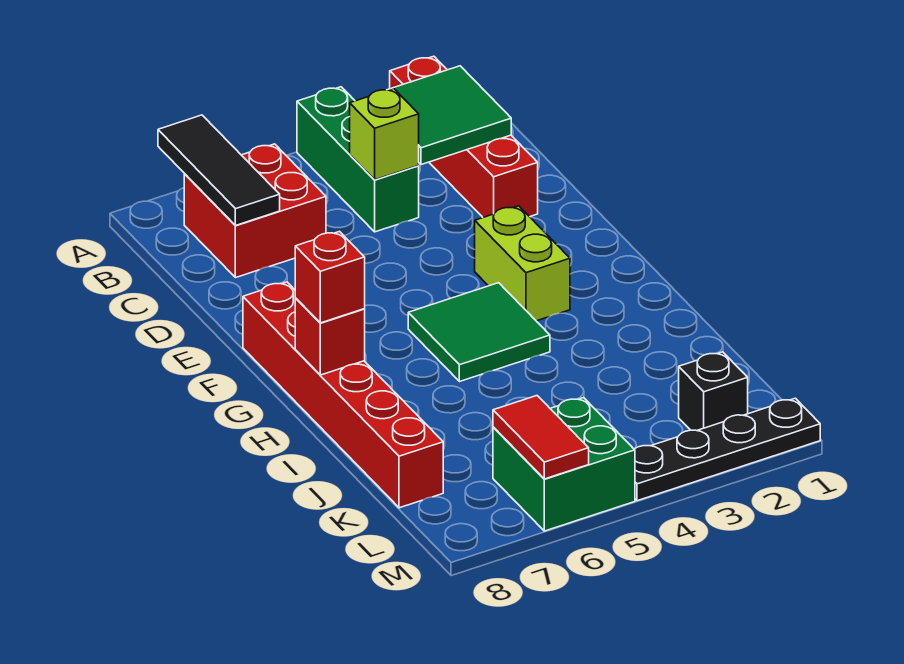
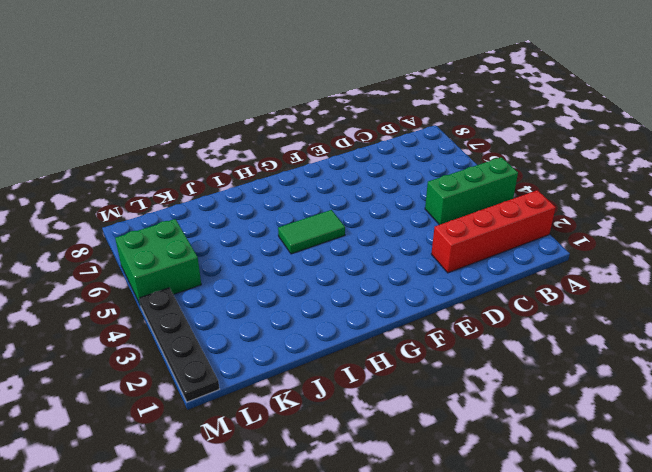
green tile G5:H5 level 1 -> green tile G4:H5 level 1
none -> red brick B6:C7 level 1
none -> lime brick F3:G3 level 1
none -> red brick F8:K8 level 1

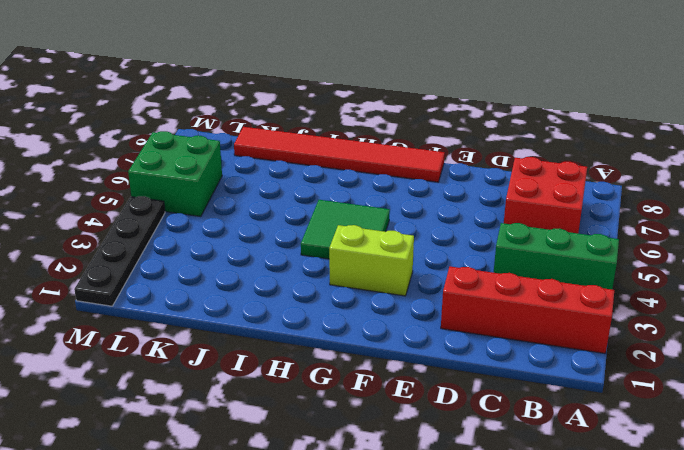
red tile F8:K8 level 1 -> red brick F8:K8 level 1
none -> black brick L2 level 1
none -> black tile A7:C7 level 2
none -> green tile B2:C3 level 2

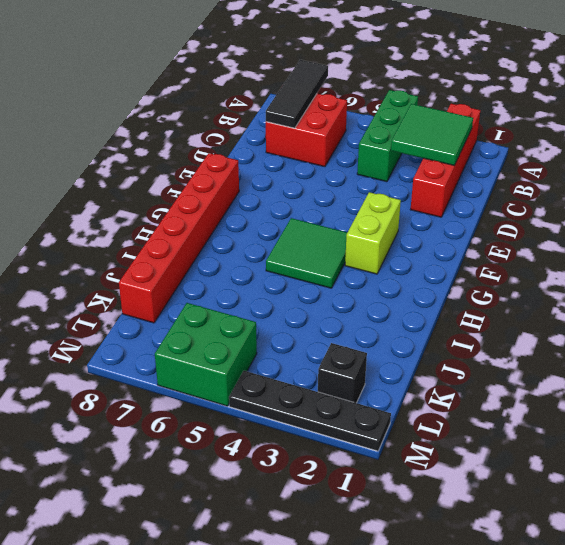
none -> lime brick C4 level 2
none -> red brick H8 level 2
none -> red tile L6:M6 level 2

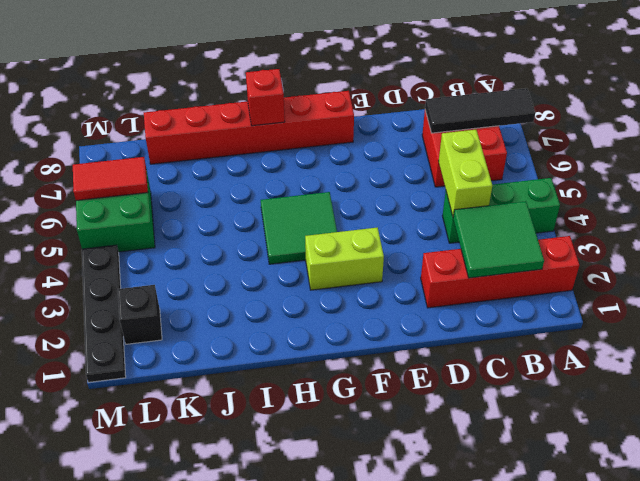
lime brick C4:C5 level 2 -> lime brick C4 level 2
none -> red brick H8 level 3

